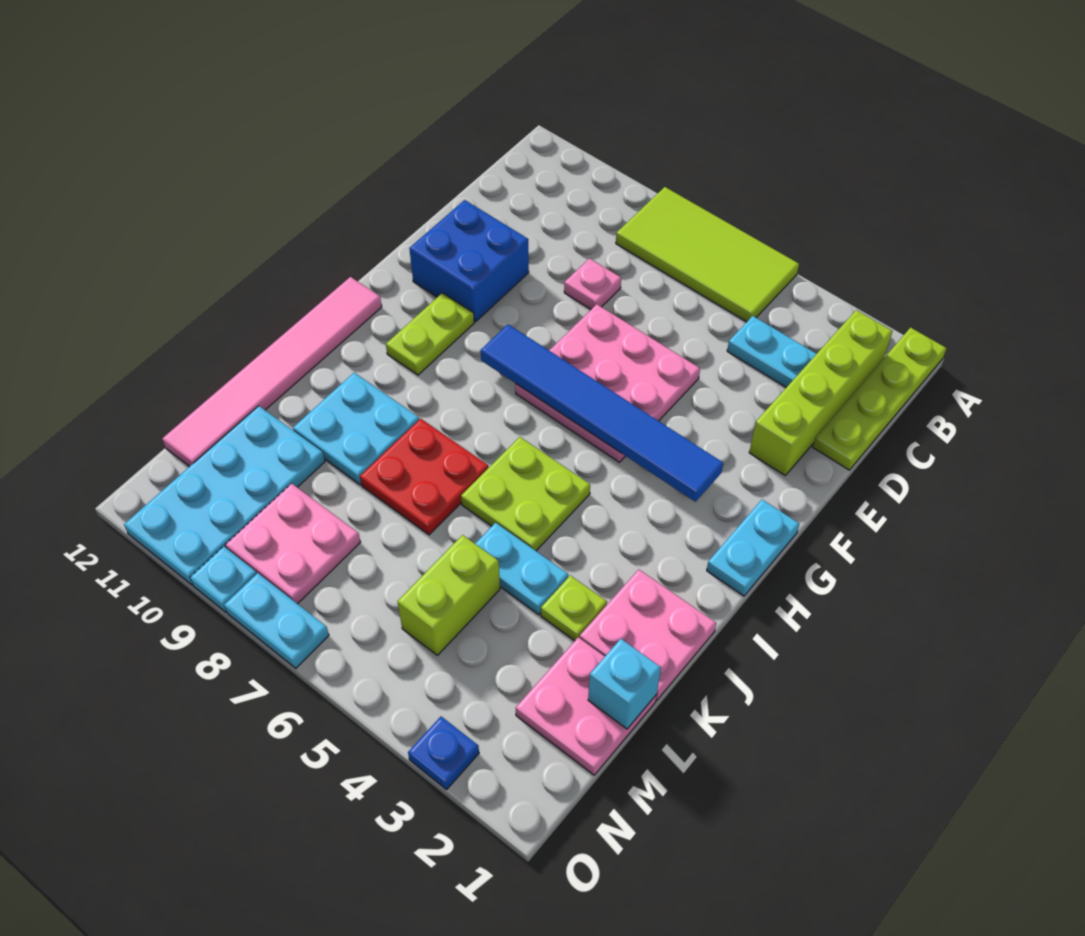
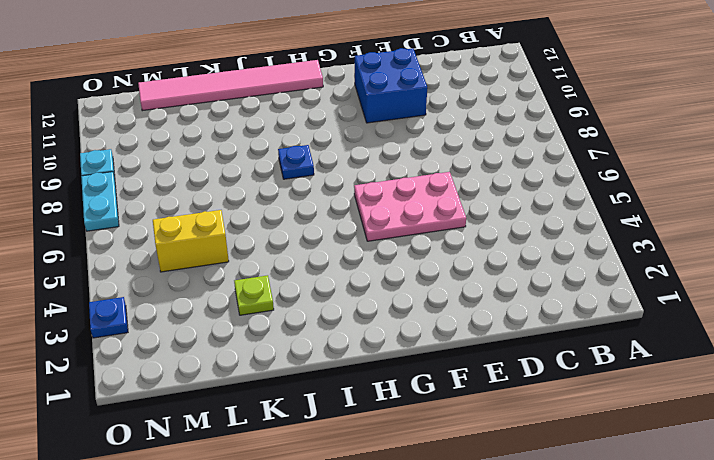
pink plate E5:G6 level 1 -> pink plate E5:G7 level 1
blue plate I8 level 1 -> none
yellow brick L5:M5 level 1 -> lime brick L5:M5 level 1
none -> lime plate A1:D1 level 1
none -> lime tile A5:B8 level 1
none -> lime brick B2:E2 level 1

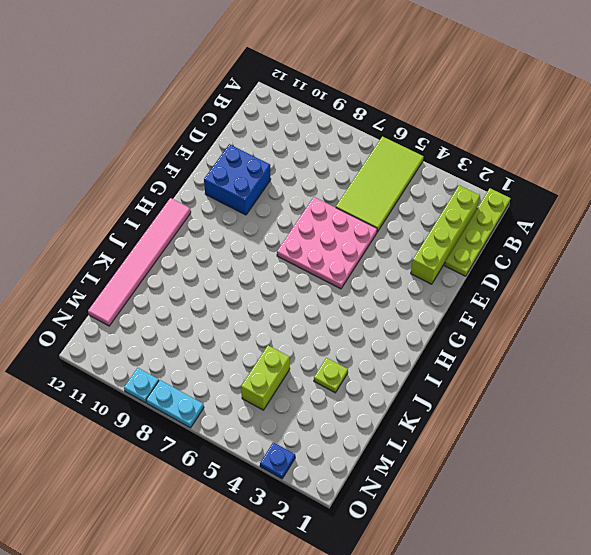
lime tile A5:D6 level 1 -> lime tile A5:B8 level 1
none -> cyan plate C3:C4 level 1
none -> pink plate D8 level 1
none -> cyan plate G1:H1 level 1

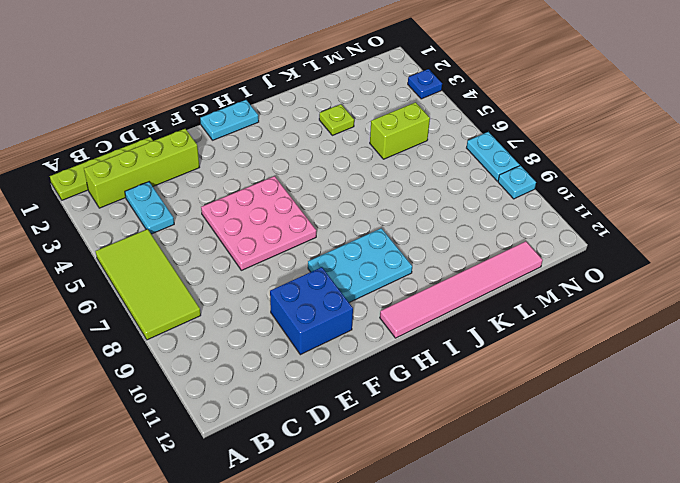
cyan plate G9:I10 level 1 -> lime plate G10:H10 level 1
none -> pink plate D8 level 1
none -> lime plate I5:J6 level 1
none -> pink plate J1:K2 level 1

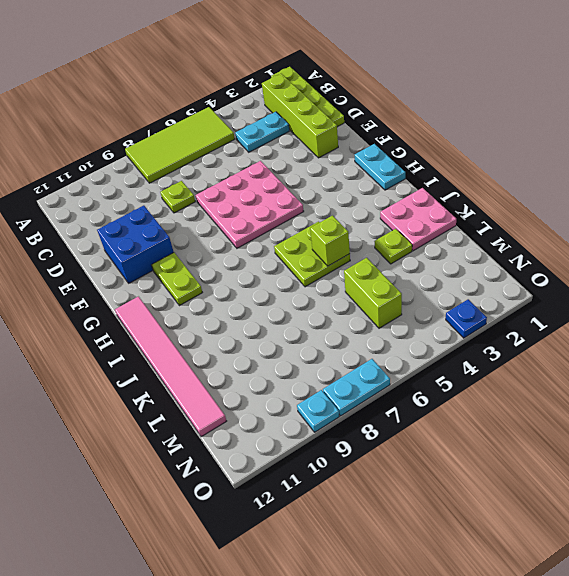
lime plate D8 level 1 -> pink plate D8 level 1
lime brick J5 level 2 -> none
none -> red plate J7:K8 level 1
none -> cyan plate J9:K10 level 1
none -> cyan plate K4:K5 level 1

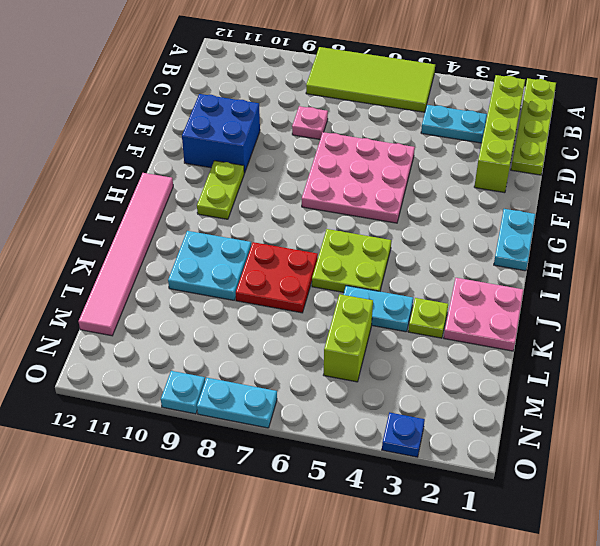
none -> pink plate L1:M2 level 1
none -> cyan plate L10:O11 level 1
none -> pink plate M8:N9 level 1

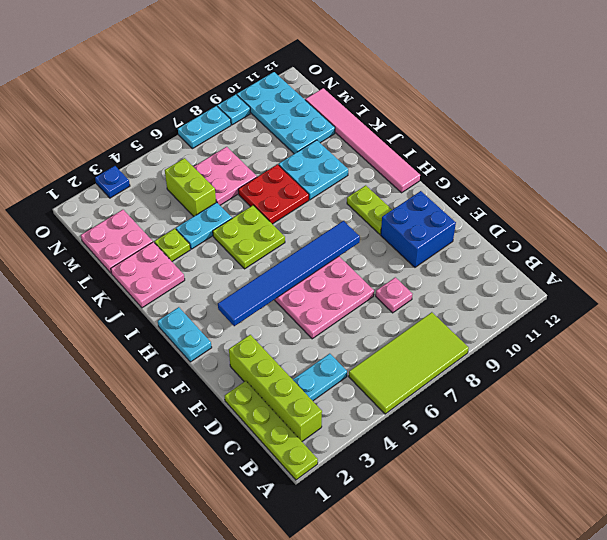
pink plate L6:M7 level 1 -> pink plate M8:N9 level 1
none -> cyan brick L1 level 2

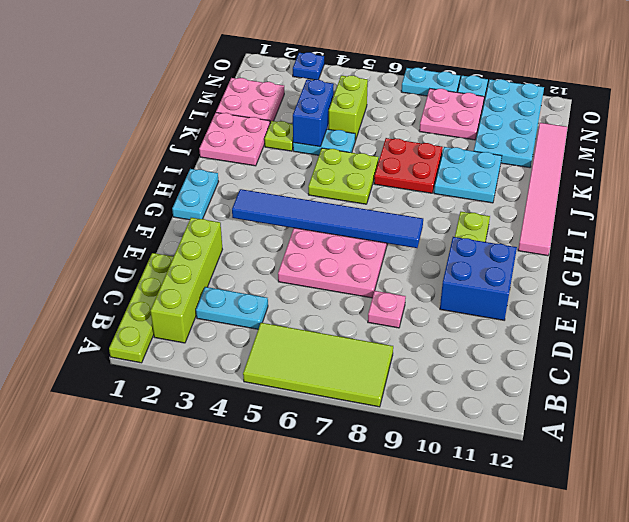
blue brick K4:L4 level 2 -> none
none -> cyan brick L1 level 2

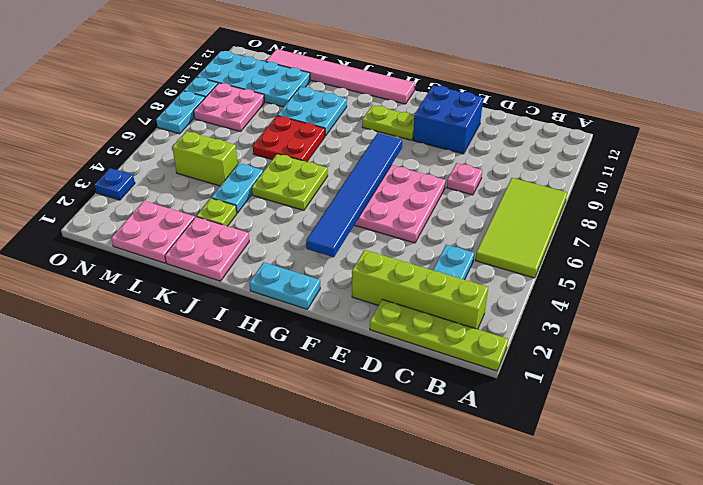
none -> cyan brick L1 level 2

